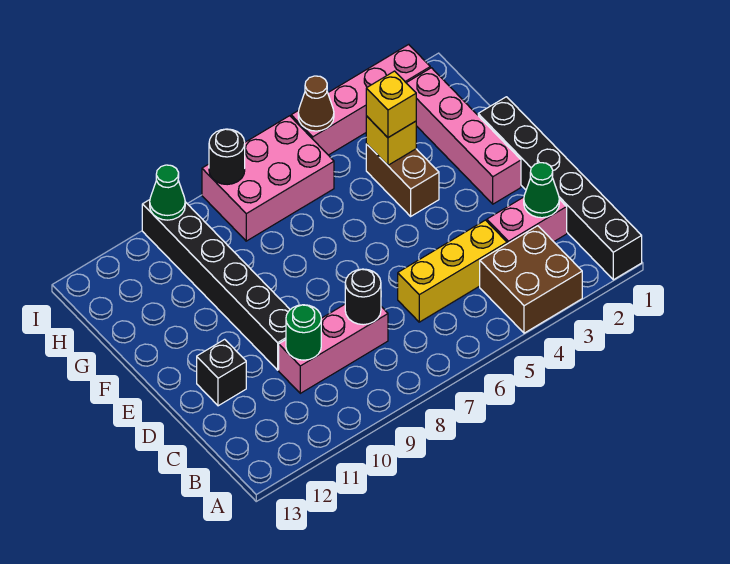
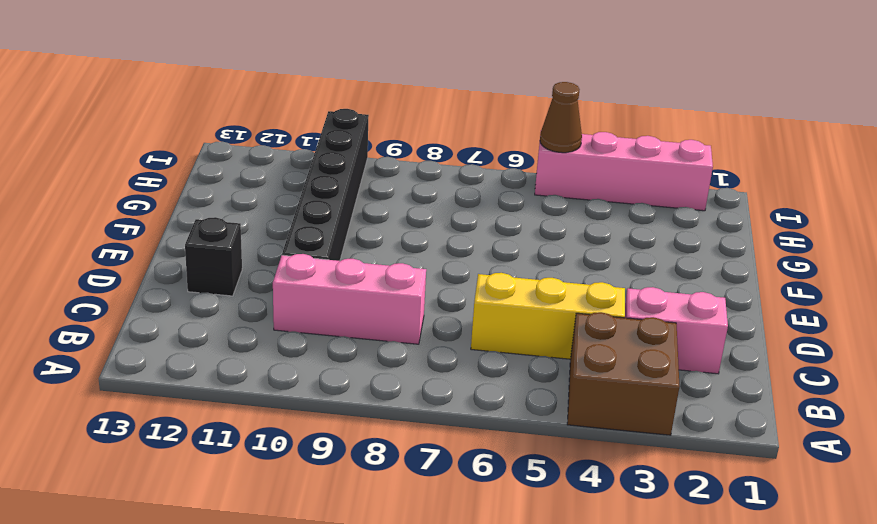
none -> black brick A1:F1 level 1
none -> pink brick E2:H2 level 1
none -> brown brick F4:G4 level 1

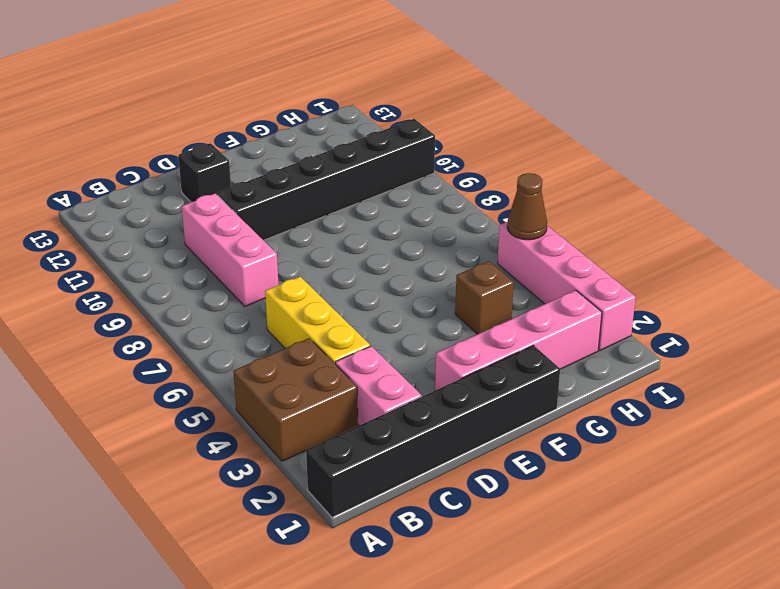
brown brick G4 level 1 -> brown brick F4:G4 level 1
none -> pink brick H6:I8 level 1
none -> green cone C2 level 2
none -> black round brick C8 level 2

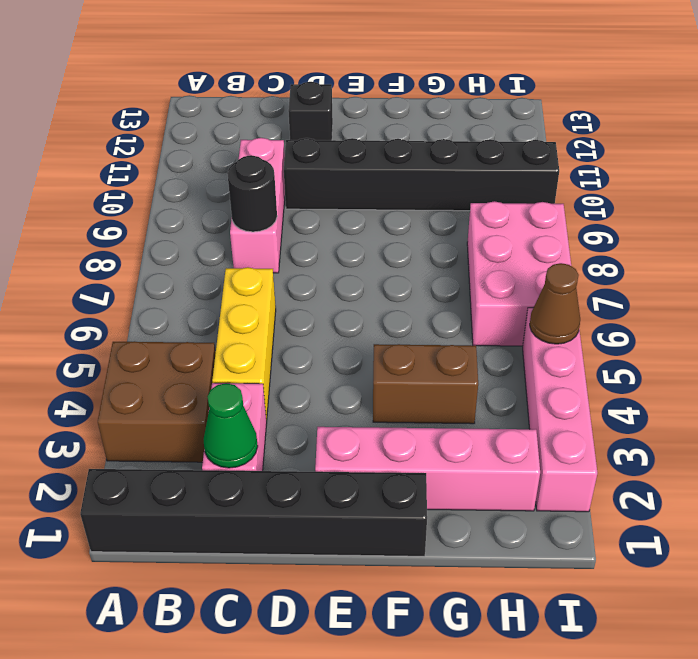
none -> green round brick C10 level 2
none -> yellow brick G4 level 2
none -> black round brick I8 level 2

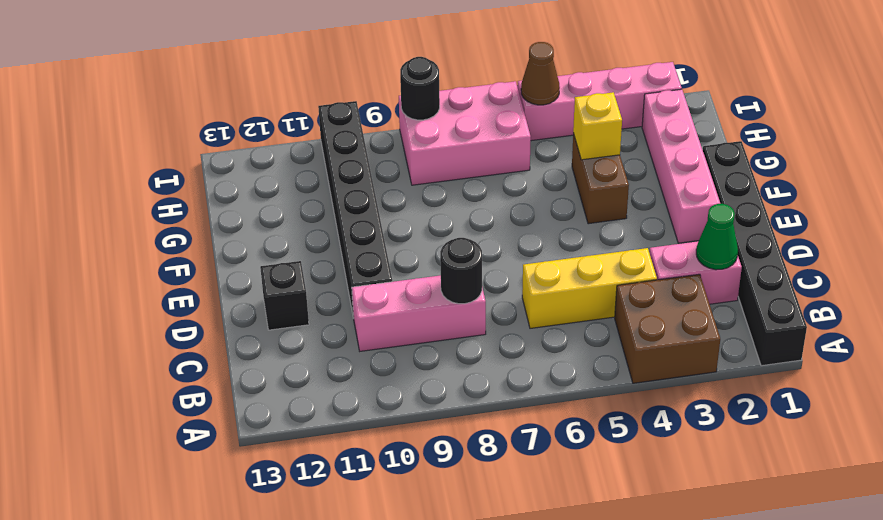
none -> green round brick C10 level 2
none -> green cone I10 level 2
none -> yellow brick G4 level 3

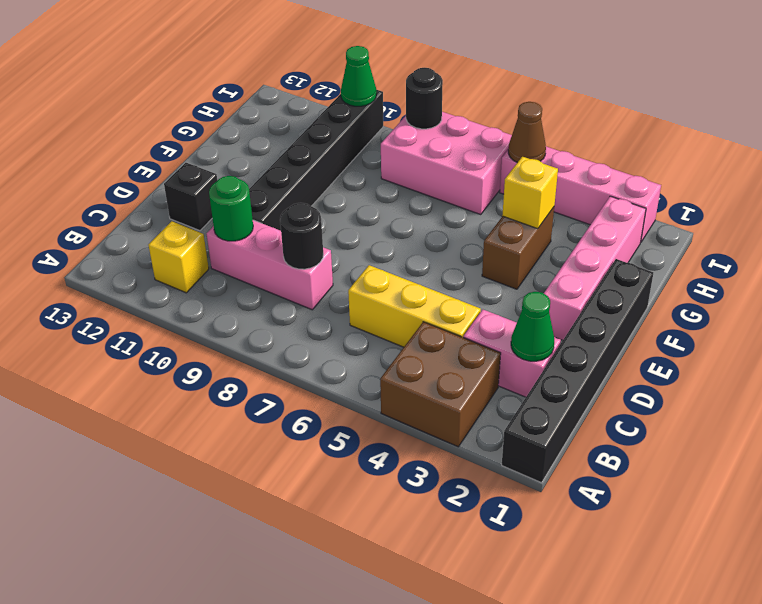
yellow brick B11 level 1 -> yellow brick G4 level 3

